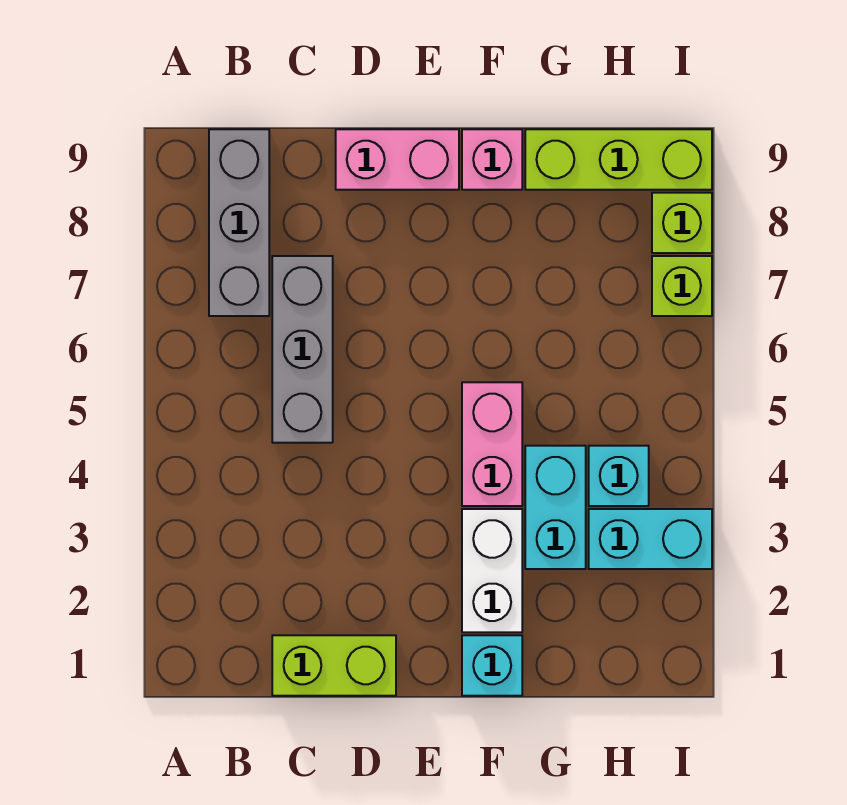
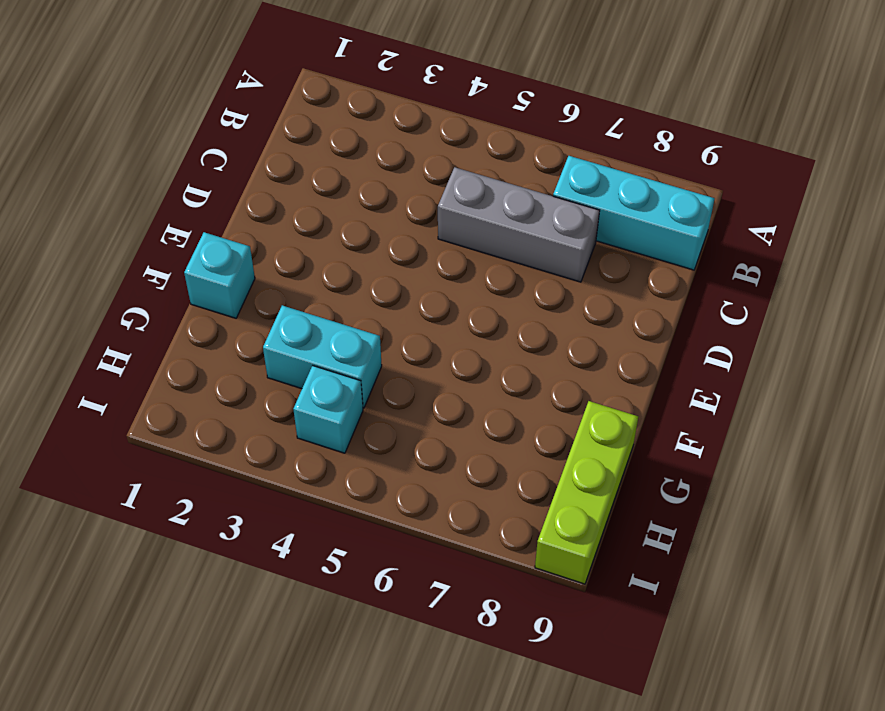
cyan brick B7:B9 level 1 -> grey brick B7:B9 level 1
none -> lime brick C1:D1 level 1
none -> pink brick D9:E9 level 1
none -> white brick F2:F3 level 1

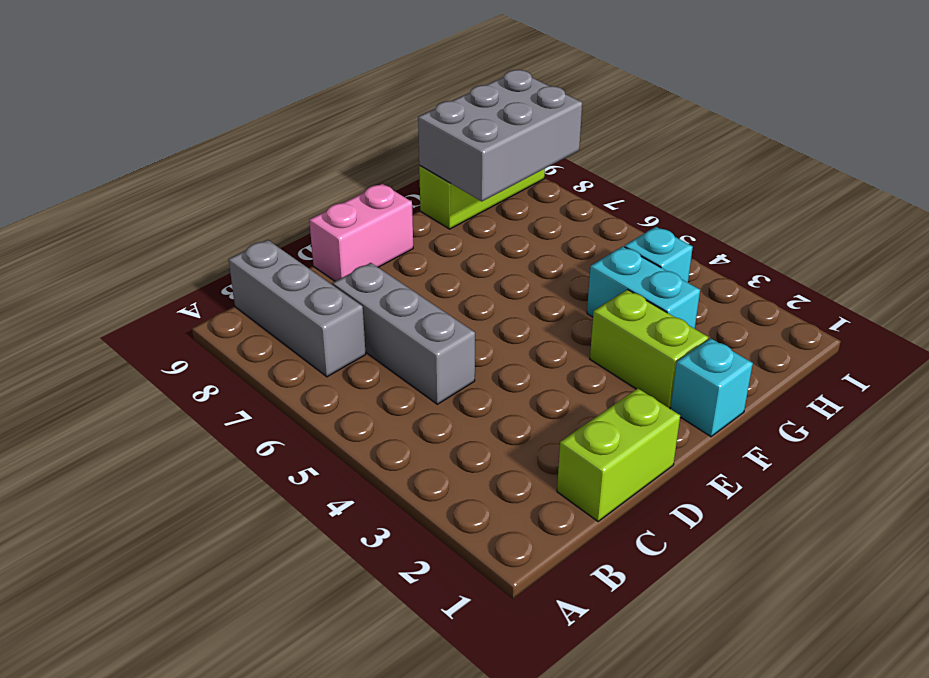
lime brick F2:F3 level 1 -> white brick F2:F3 level 1
grey brick G8:I9 level 2 -> none
none -> pink brick F4:F5 level 1
none -> pink brick F9 level 1
none -> cyan brick H3:I3 level 1

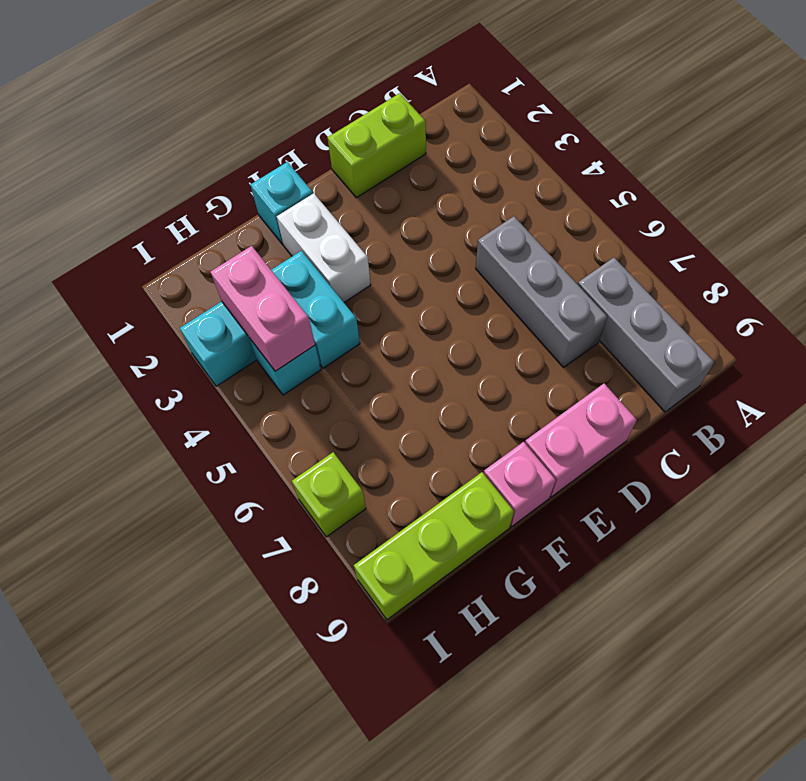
pink brick H3:H4 level 2 -> pink brick F4:F5 level 1
none -> lime brick I8 level 1

